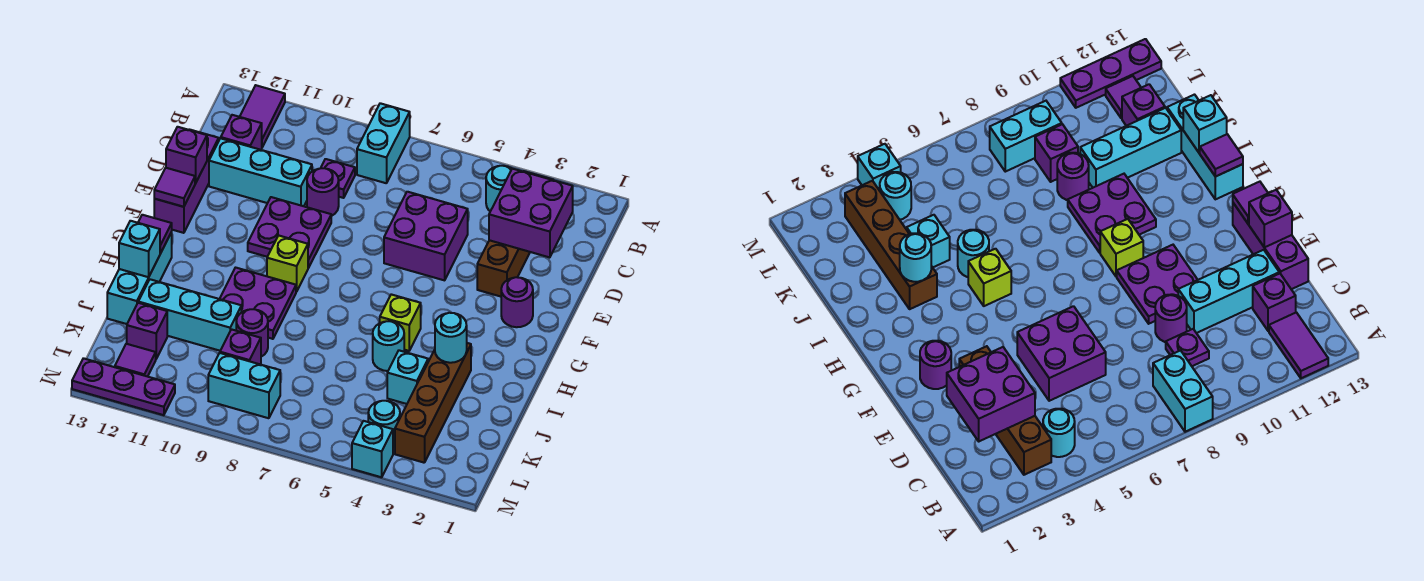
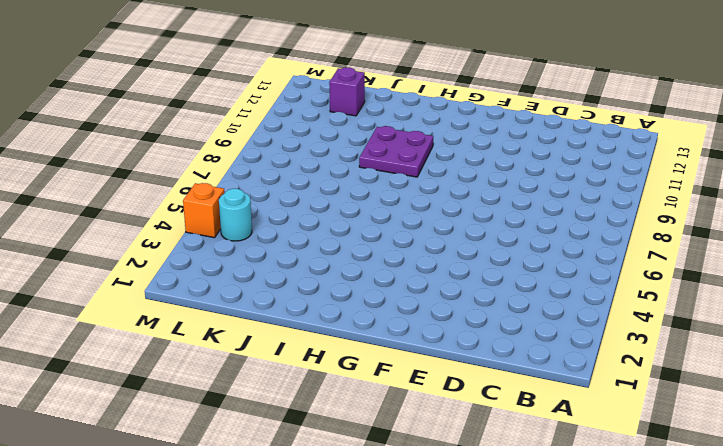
orange brick M4 level 1 -> cyan brick M4 level 1
none -> cyan brick A8:B8 level 1
none -> purple tile A12:B12 level 1
none -> brown brick B3:E3 level 1
none -> cyan round brick B4 level 1

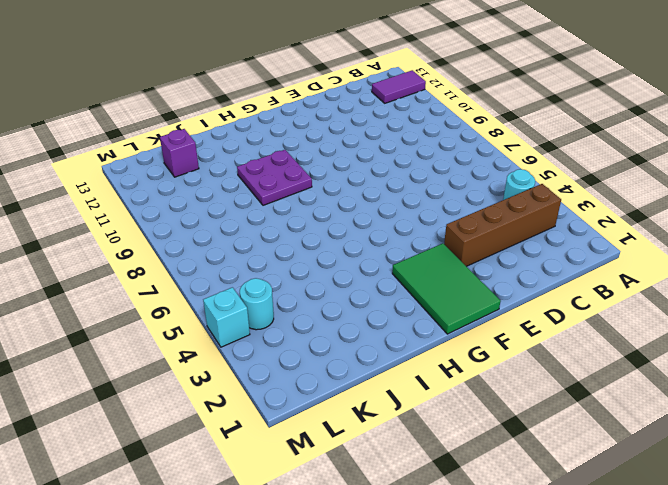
green tile F1:G3 level 1 -> purple round brick F2 level 1
none -> cyan brick A8:B8 level 1
none -> purple plate C9 level 1
none -> purple brick C12 level 1
none -> purple brick D5:E6 level 1

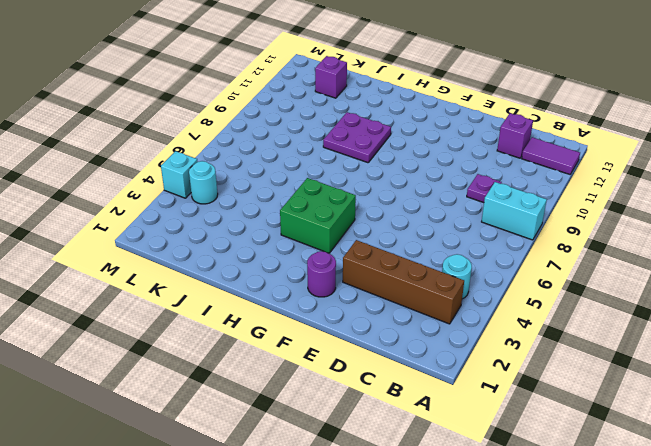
green brick G4:H5 level 1 -> lime brick H5 level 1
none -> purple brick D5:E6 level 1
none -> purple round brick D9 level 1
none -> cyan brick D10:D12 level 1
none -> purple brick D13:F13 level 1

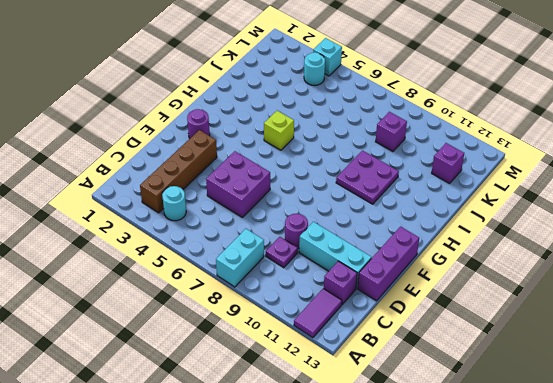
none -> purple plate E9:F10 level 1
none -> lime brick G9 level 1
none -> cyan brick H13:J13 level 1
none -> brown brick I3:L3 level 1

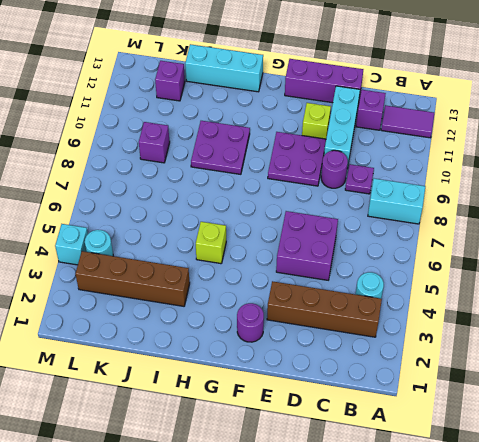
lime brick E11 level 1 -> lime brick G9 level 1
none -> cyan round brick I5 level 1
none -> cyan brick J4 level 1
none -> purple round brick J9 level 1
none -> cyan brick J10:J12 level 1

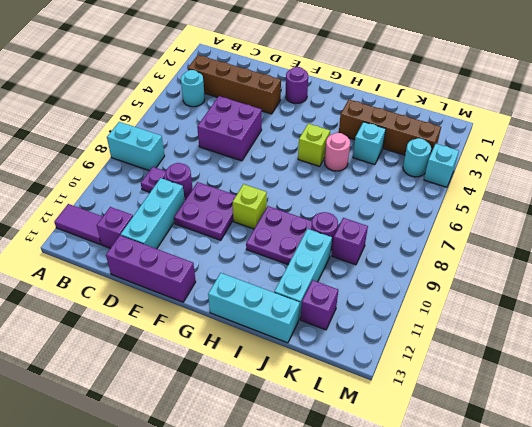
pink round brick I5 level 1 -> cyan round brick I5 level 1
none -> cyan brick L8:L9 level 1
none -> purple tile L12 level 1
none -> purple plate M11:M13 level 1
none -> purple brick C2:D3 level 2

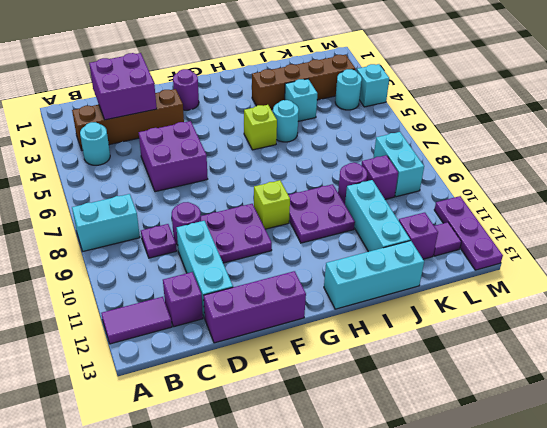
none -> purple brick E13 level 2
none -> purple tile F13 level 2
none -> purple tile H13 level 2
none -> cyan round brick I3 level 2

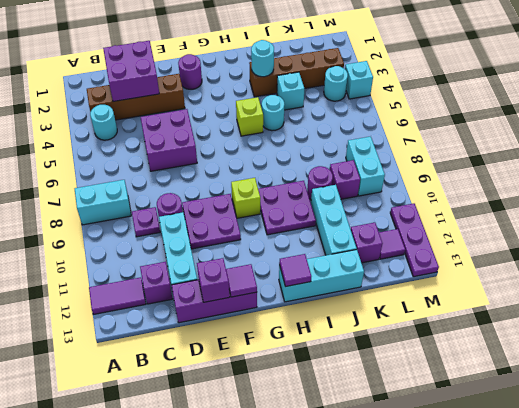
none -> cyan brick I13 level 2

